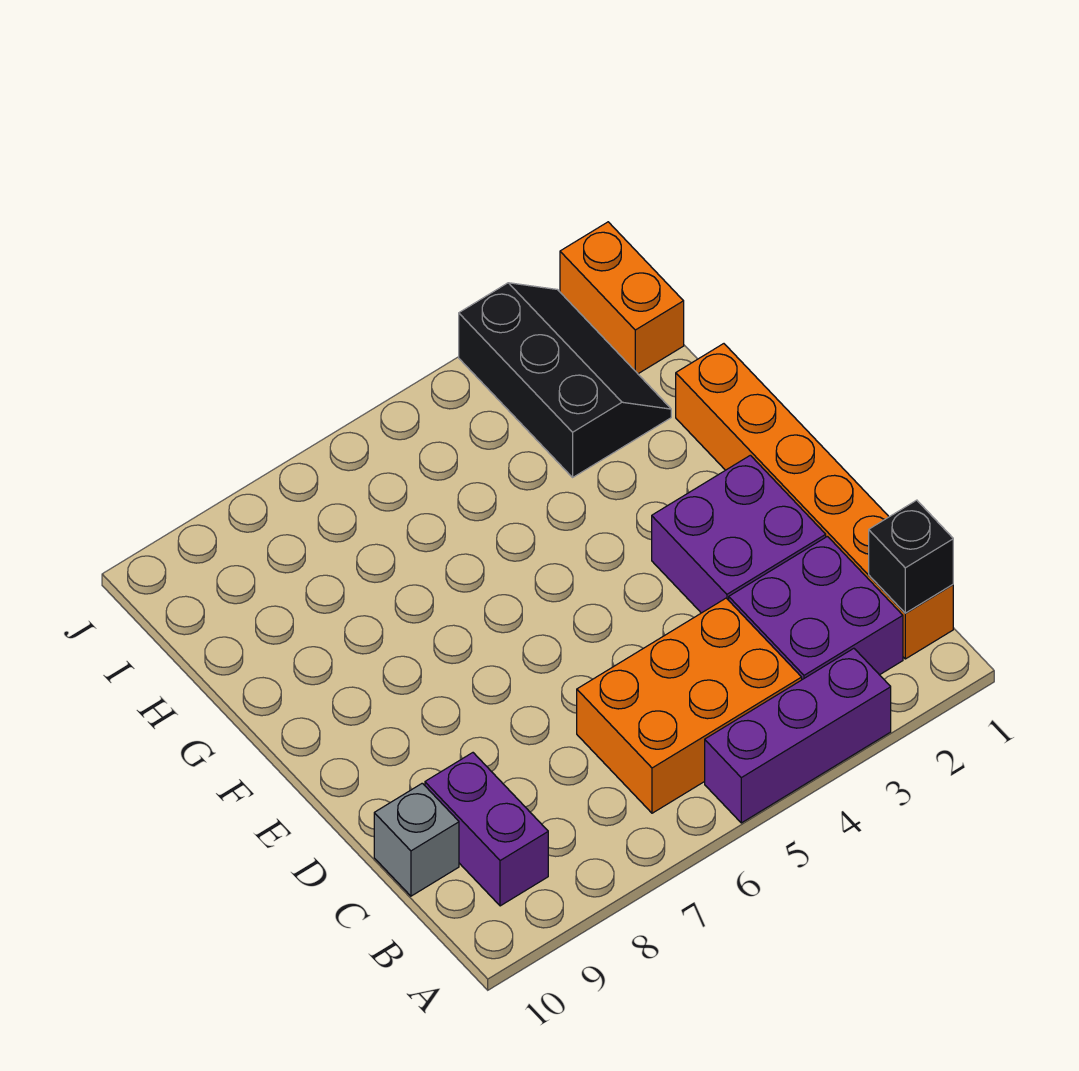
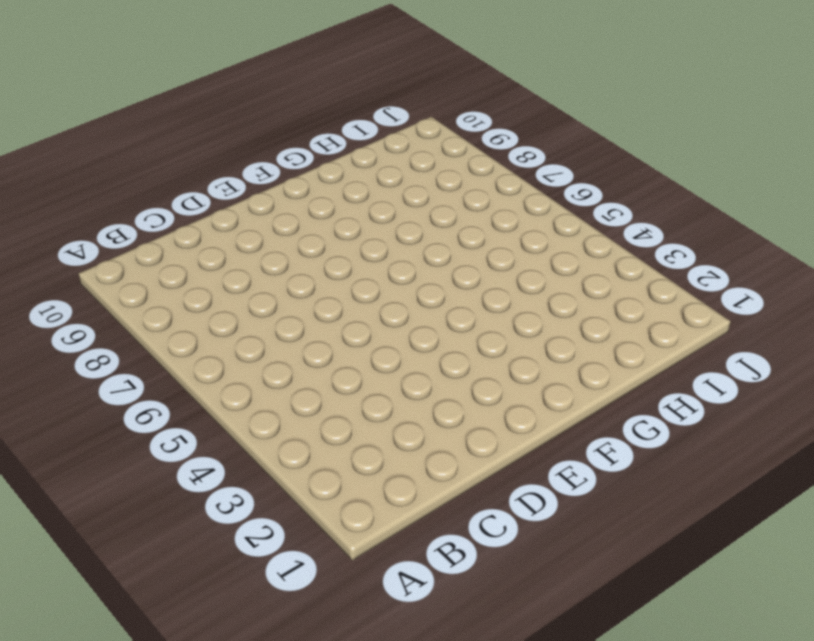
none -> purple brick A3:A5 level 1
none -> orange brick B1:G1 level 1

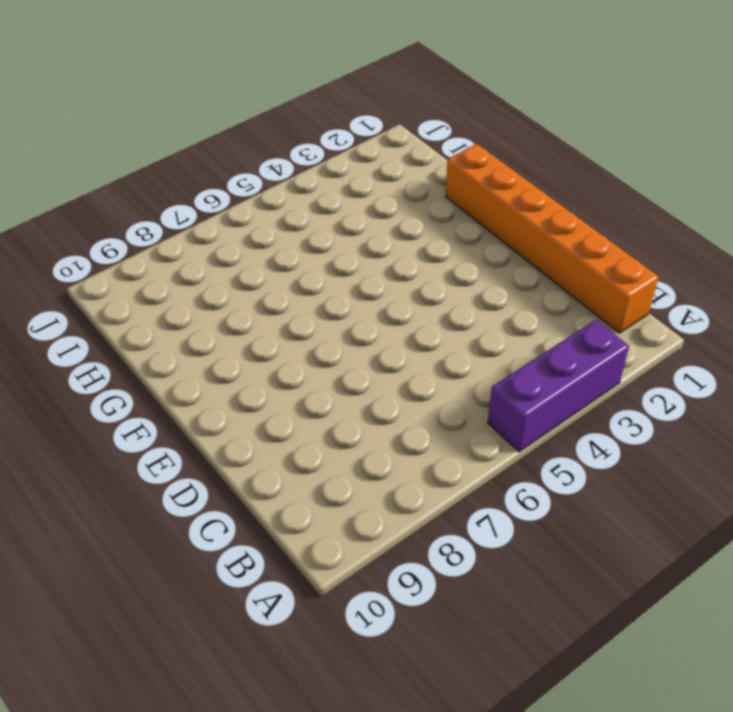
none -> purple brick B2:C3 level 1
none -> orange brick B4:C6 level 1

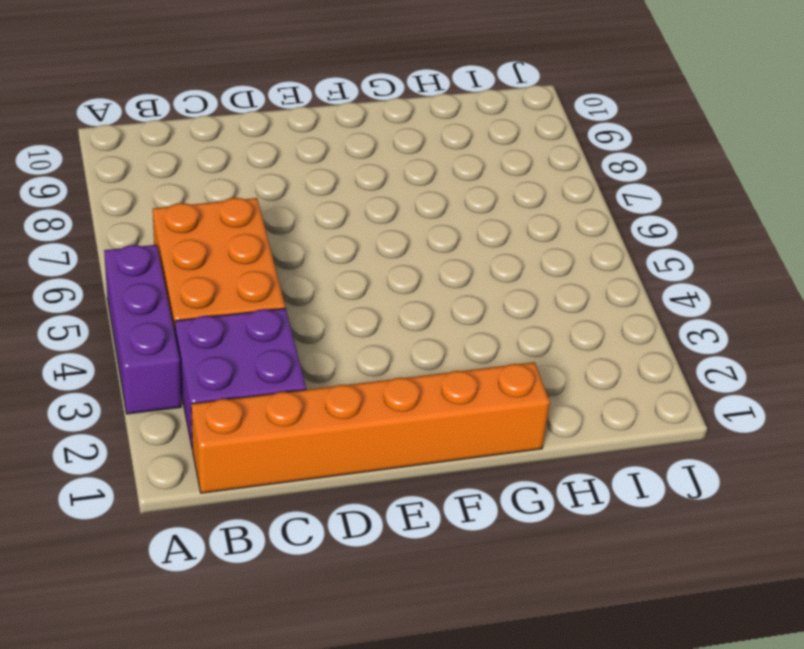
none -> purple brick B9:C9 level 1
none -> grey brick C10 level 1

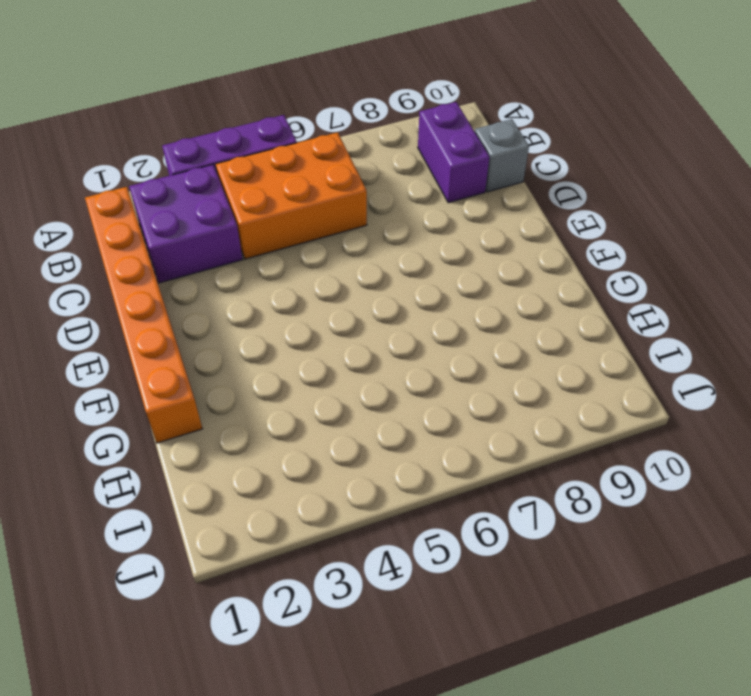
none -> purple brick D2:E3 level 1
none -> black slope H2:J3 level 1 top 3

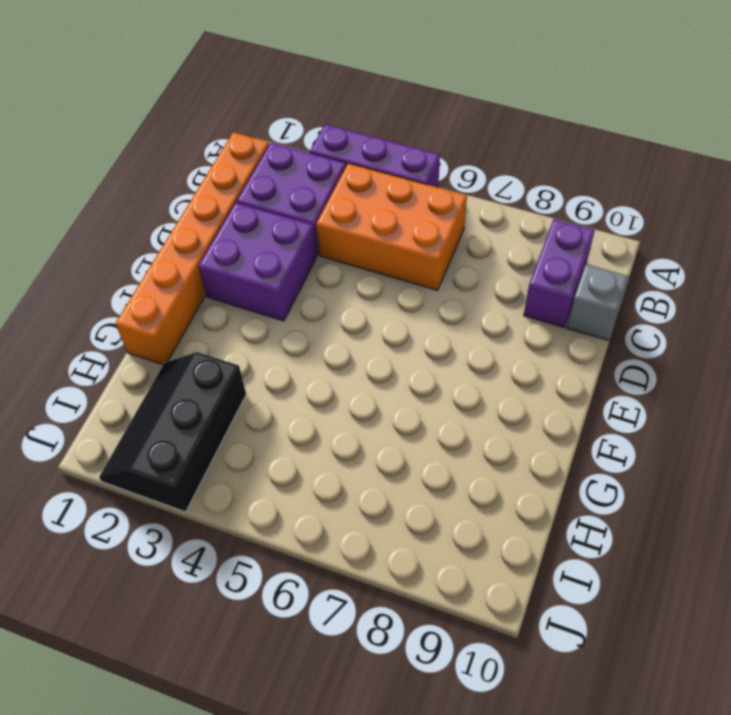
none -> orange brick I1:J1 level 1
none -> black brick B1 level 2

